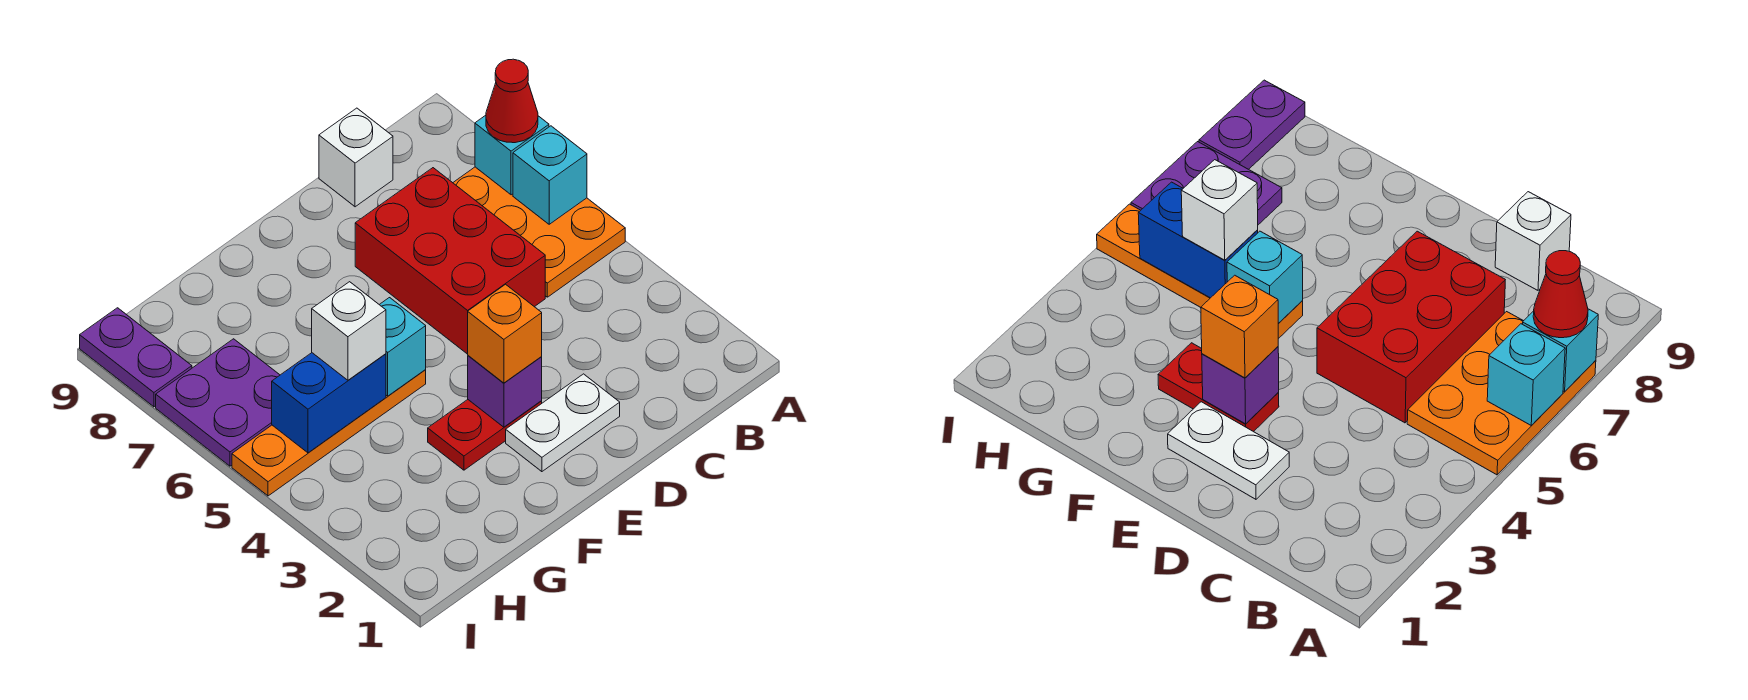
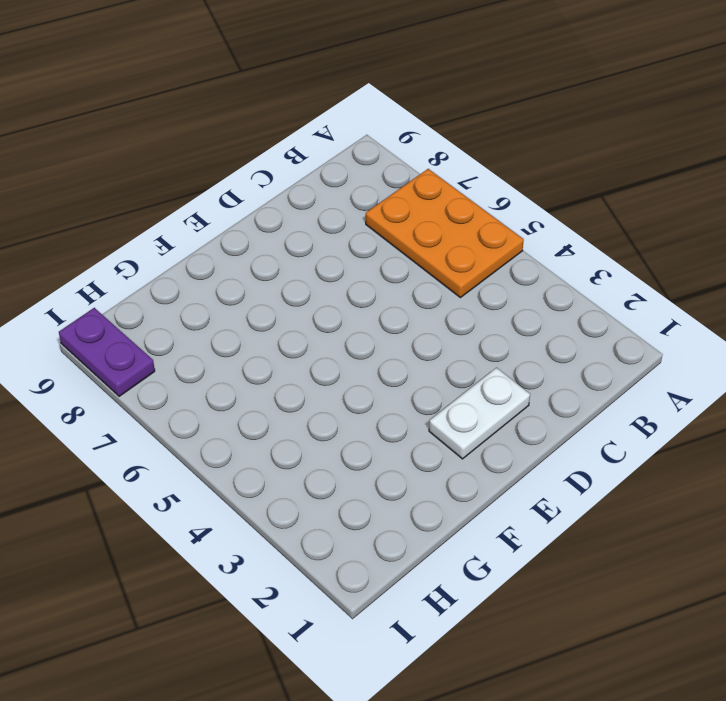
none -> red brick C5:D7 level 1
none -> white brick C9 level 1
none -> red plate E3:F3 level 1

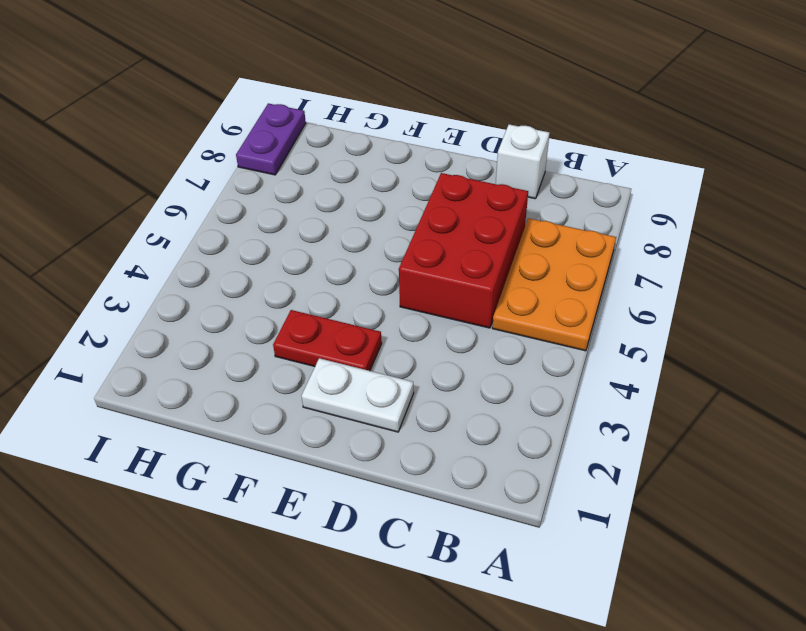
none -> orange plate F5:I5 level 1
none -> purple plate H6:I7 level 1
none -> cyan brick A6 level 2

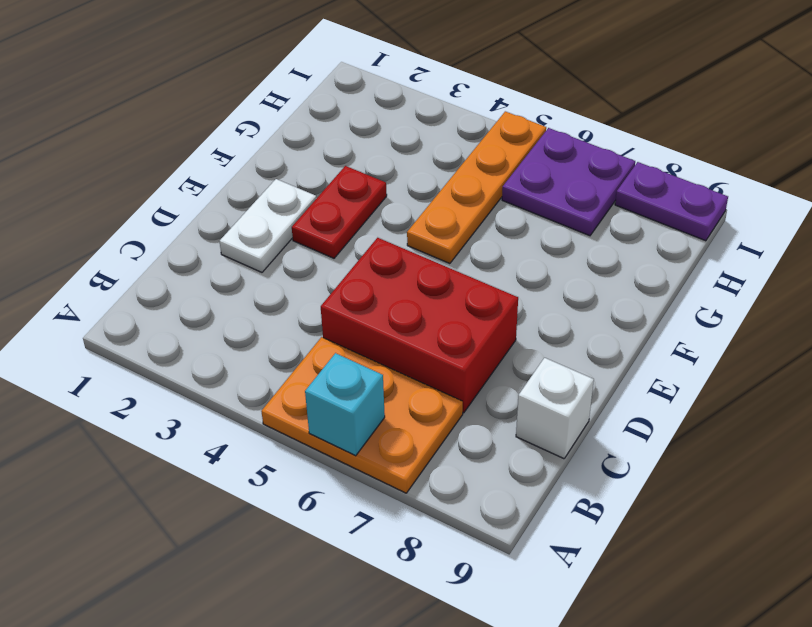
none -> cyan brick A7 level 2
none -> purple brick E3 level 2
none -> cyan brick F5 level 2

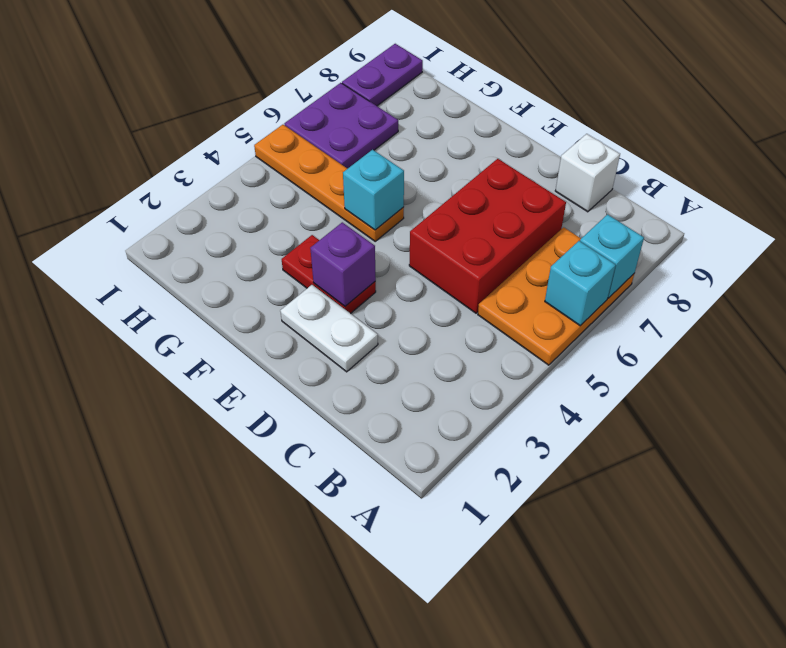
none -> blue brick G5:H5 level 2
none -> red cone A7 level 3
none -> orange brick E3 level 3

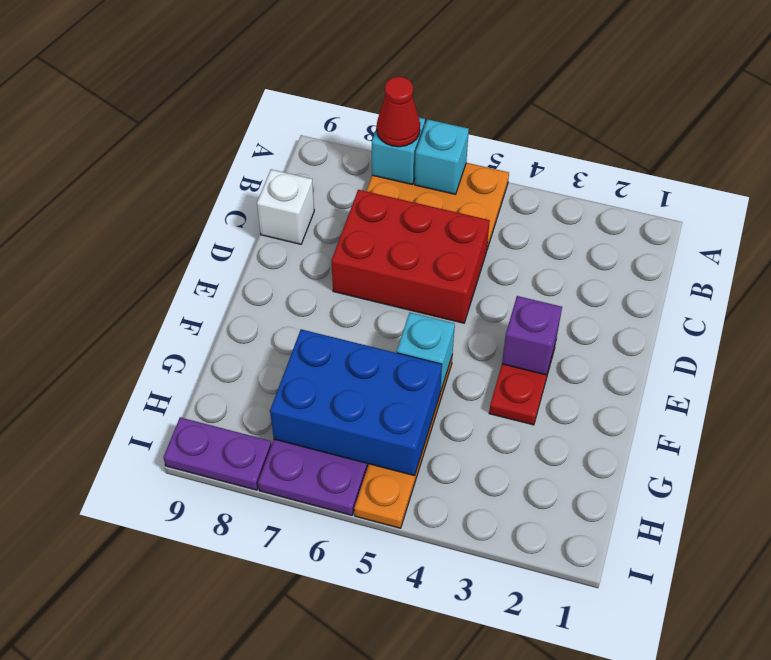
blue brick G5:H7 level 2 -> blue brick G5:H5 level 2
none -> white plate D2:E2 level 1
none -> orange brick E3 level 3
none -> white brick G5 level 3

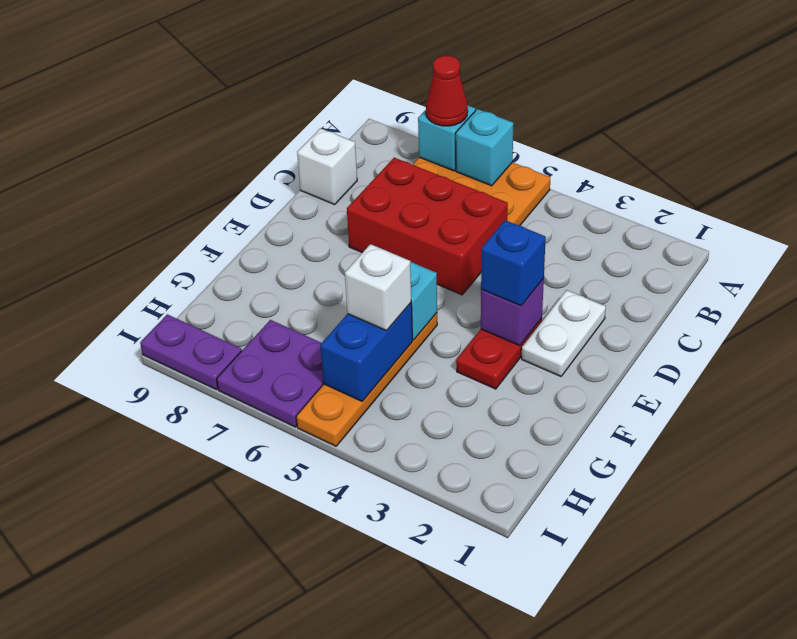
blue brick E3 level 3 -> orange brick E3 level 3

